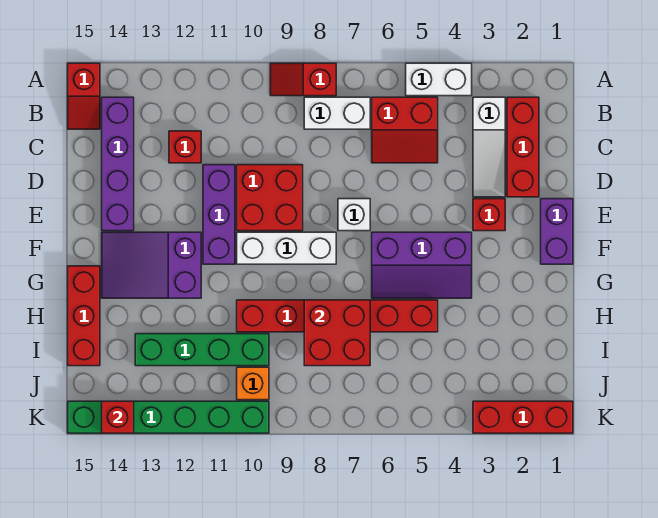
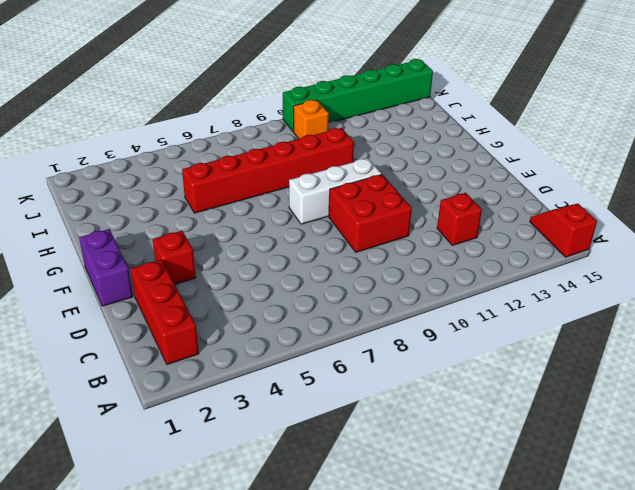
none -> white brick A4:A5 level 1
none -> red slope A8:A9 level 1 top 8
none -> white slope B3:D3 level 1 top B

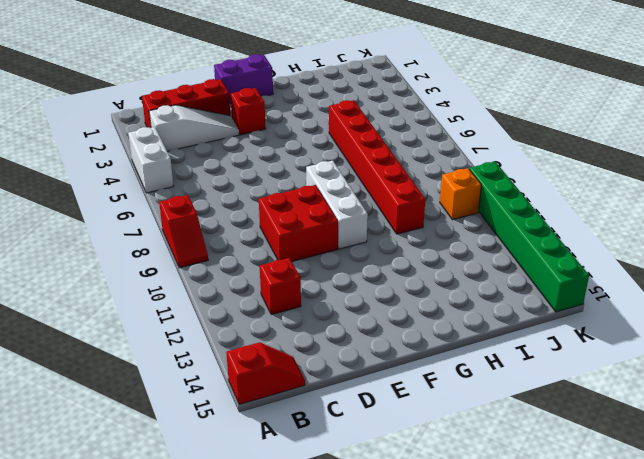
none -> red slope B5:C6 level 1 top B
none -> white brick B7:B8 level 1
none -> purple brick B14:E14 level 1

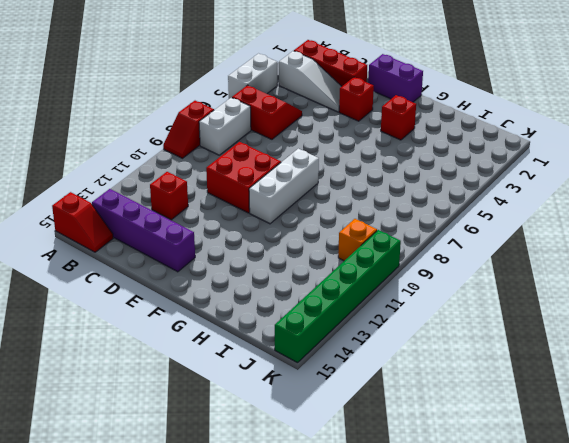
red slope B5:C6 level 1 top 6 -> red slope B5:C6 level 1 top B
red brick G3 level 1 -> red brick K14 level 2
none -> purple brick D11:F11 level 1
none -> white brick E7 level 1
none -> purple slope F4:G6 level 1 top F

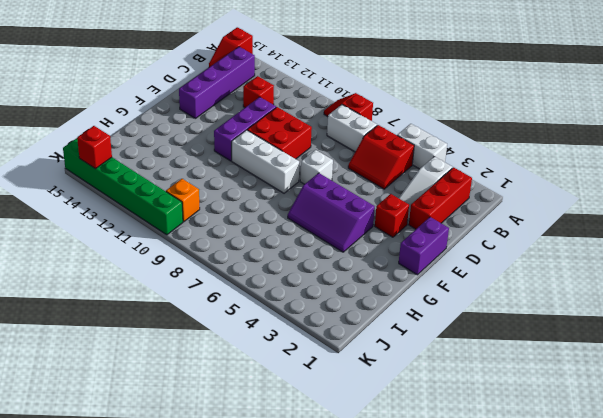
none -> purple slope F12:G14 level 1 top 12
none -> red brick G15:I15 level 1
none -> red brick H5:H10 level 1

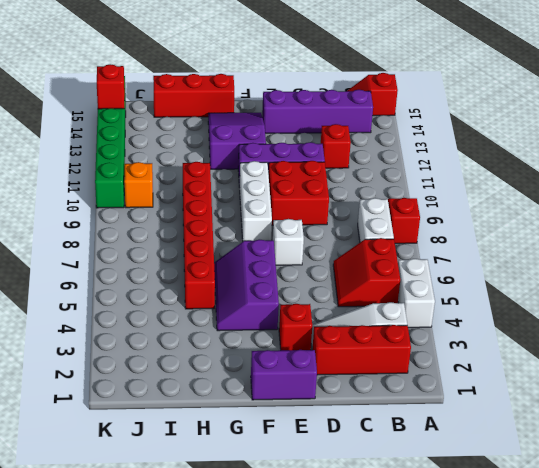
none -> green brick I10:I13 level 1
none -> red brick K1:K3 level 1
none -> red brick H7:I8 level 2

